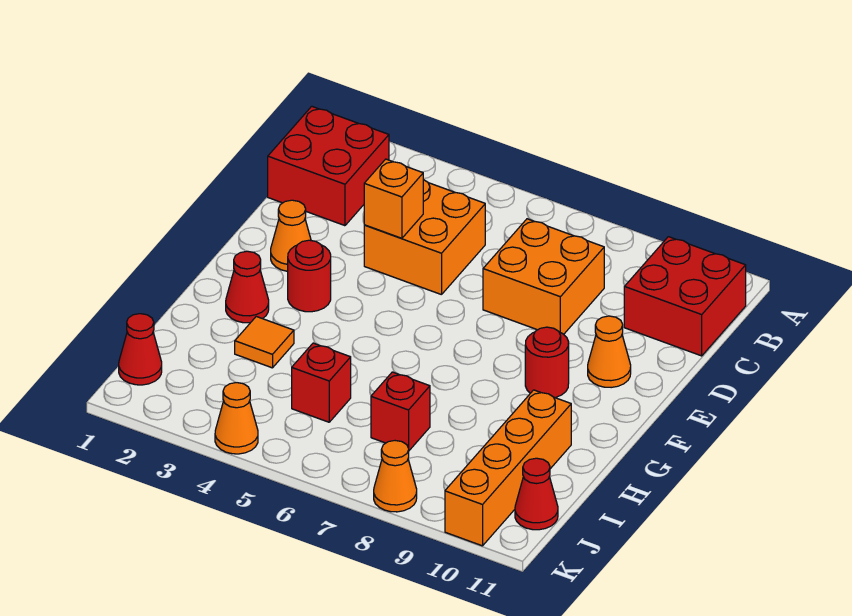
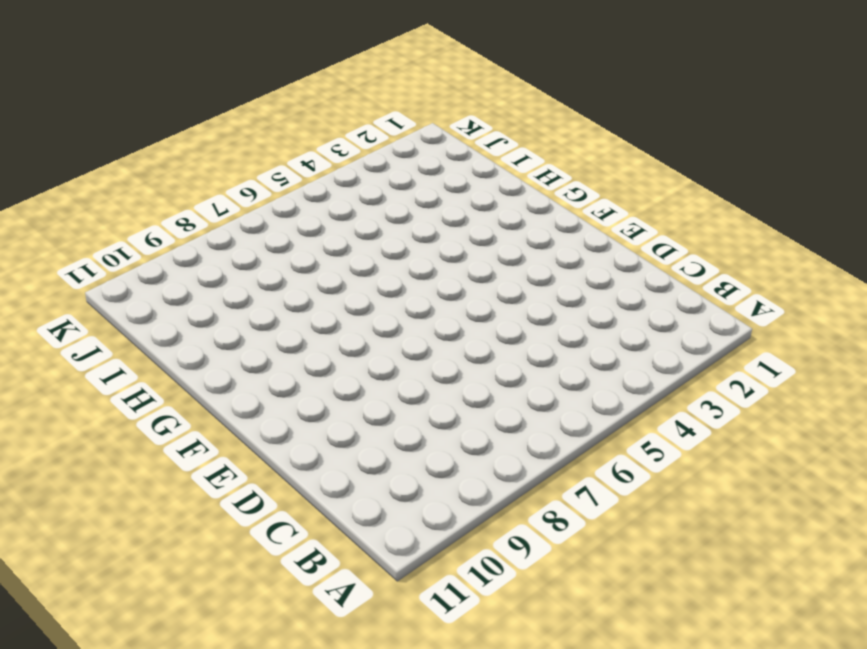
none -> red brick B1:C2 level 1
none -> red brick B10:C11 level 1
none -> orange brick C4:D5 level 1

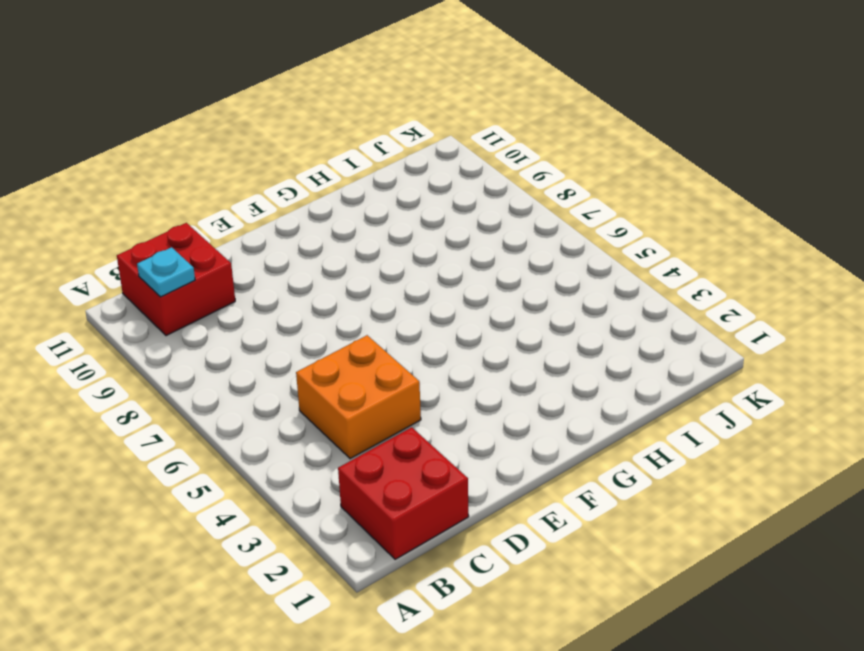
cyan plate B10 level 2 -> none
none -> orange brick C7:D8 level 1
none -> orange cone E2 level 1
none -> orange cone E10 level 1

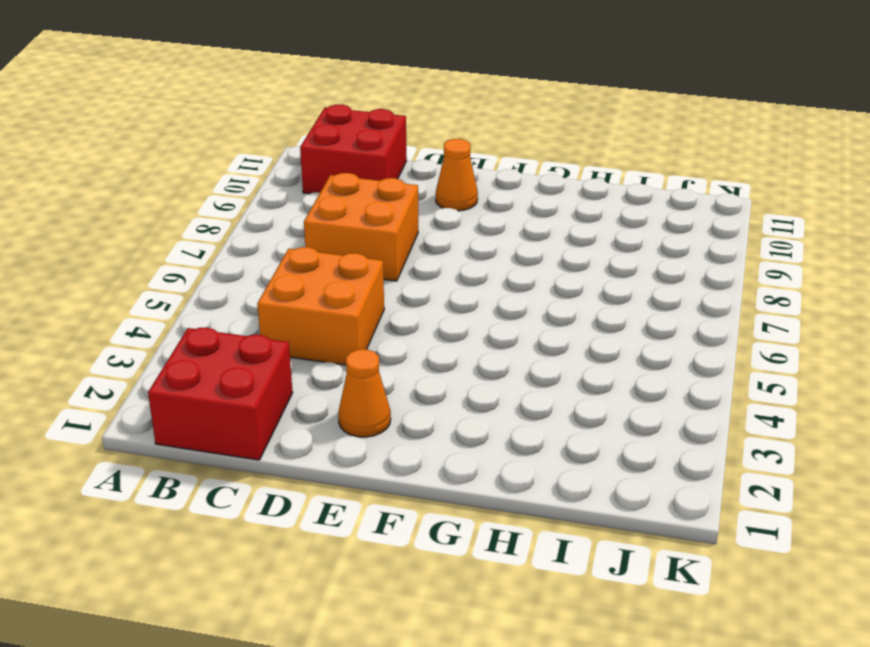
none -> red round brick F3 level 1
none -> red round brick F9 level 1
none -> red cone G2 level 1

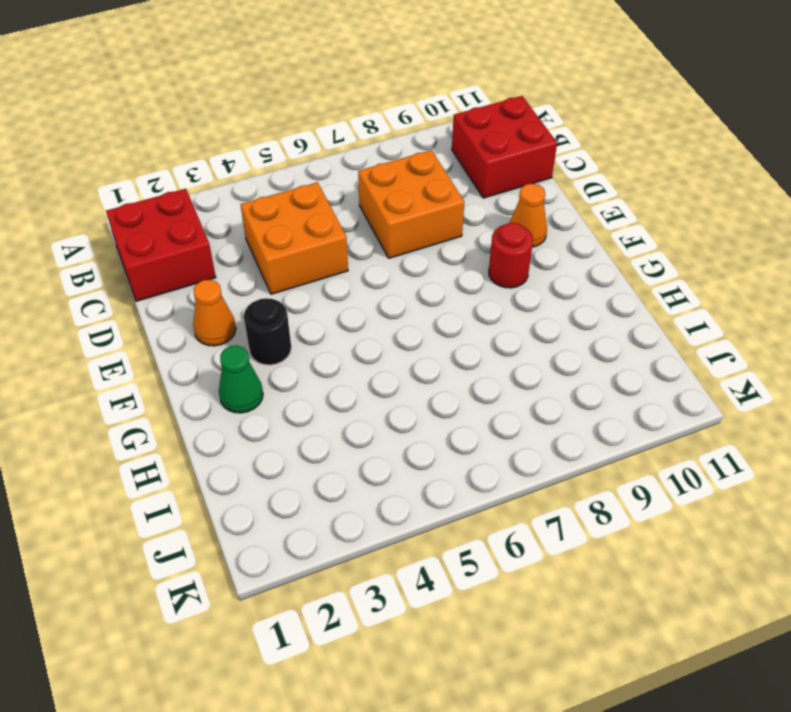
black round brick F3 level 1 -> red round brick F3 level 1
green cone G2 level 1 -> red cone G2 level 1
none -> orange tile H3 level 1
none -> orange brick H10:K10 level 1
none -> red brick I5 level 1

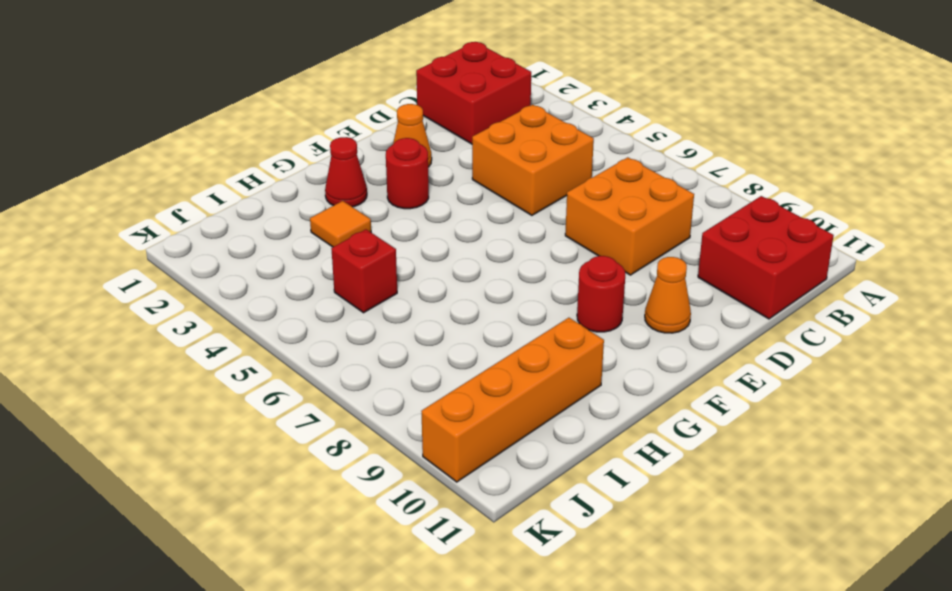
none -> red brick I7 level 1
none -> red cone J1 level 1
none -> red cone J11 level 1

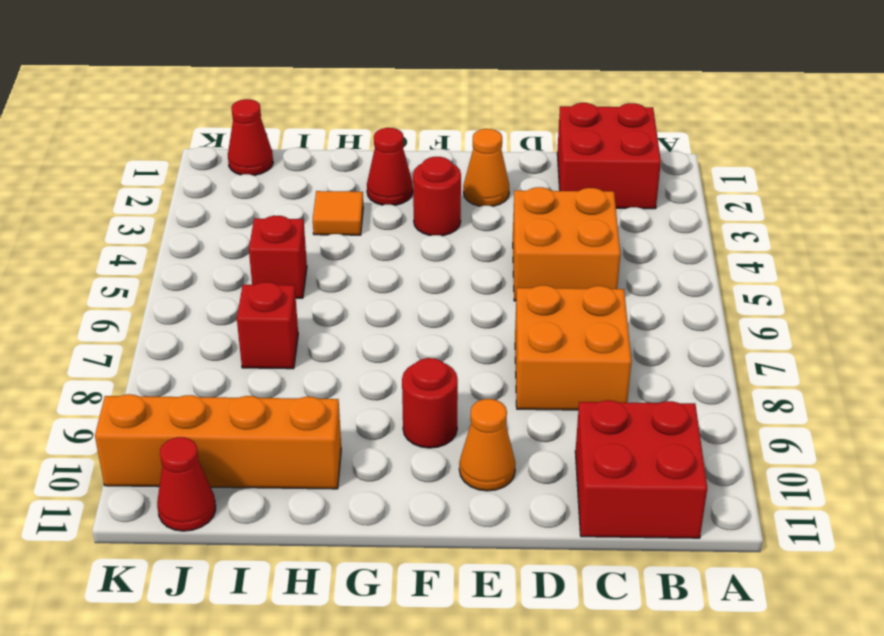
none -> orange cone K4 level 1
none -> orange cone K8 level 1
none -> orange brick D4 level 2

